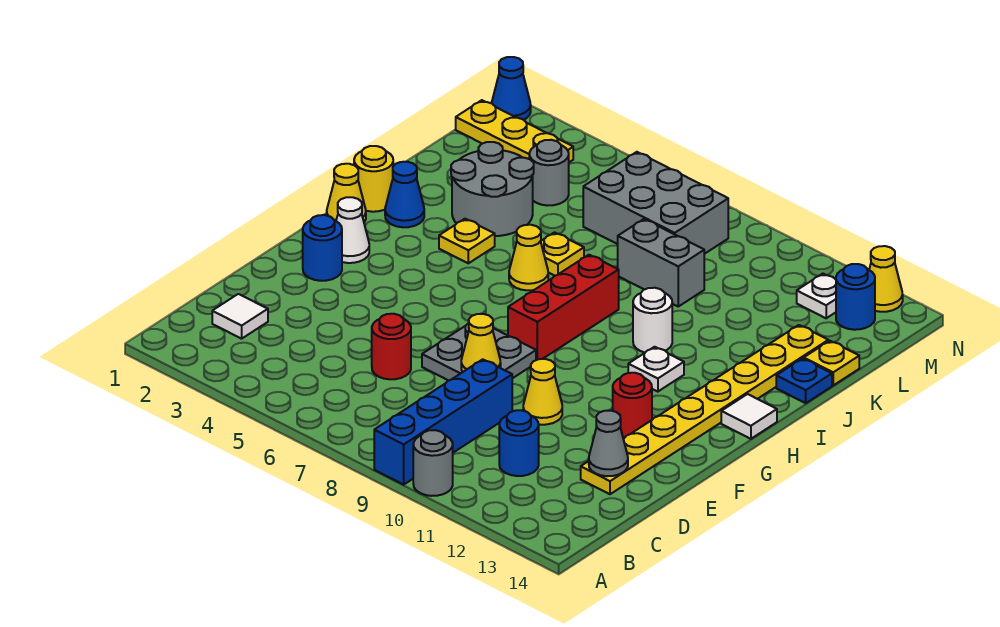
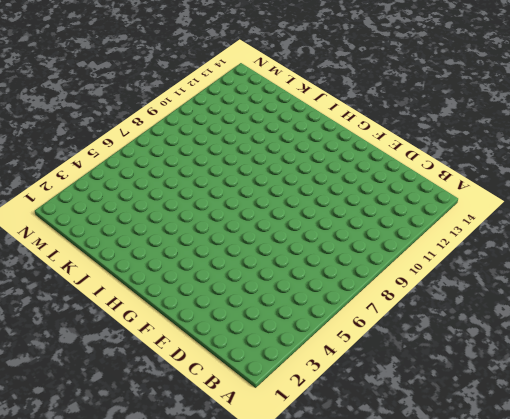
none -> blue brick A9:D9 level 1
none -> grey round brick A10 level 1
none -> white tile C2 level 1
none -> blue round brick C11 level 1

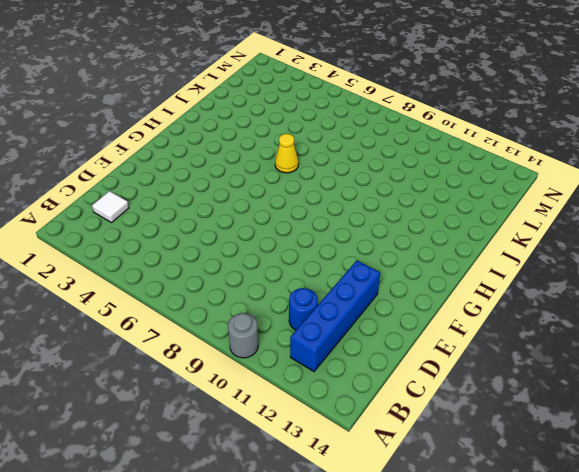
blue brick B12:E12 level 1 -> blue brick A9:D9 level 1
none -> red round brick D6 level 1
none -> yellow plate D13:K13 level 1
none -> grey plate E7:F8 level 1
none -> yellow cone E10 level 1

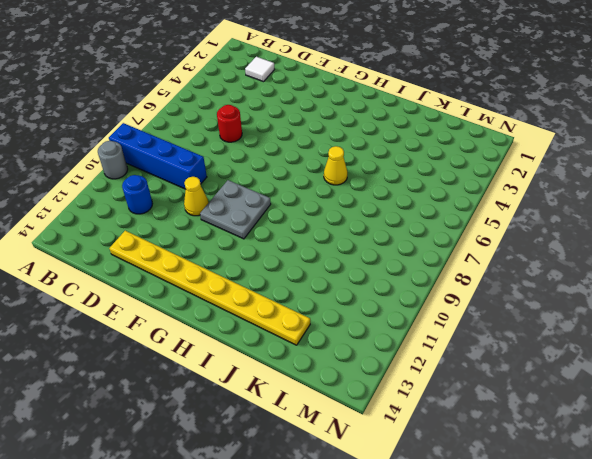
grey plate F9:G10 level 1 -> grey plate E7:F8 level 1
none -> blue round brick F2 level 1
none -> red round brick F12 level 1
none -> white cone G2 level 1
none -> red brick G8:I8 level 1

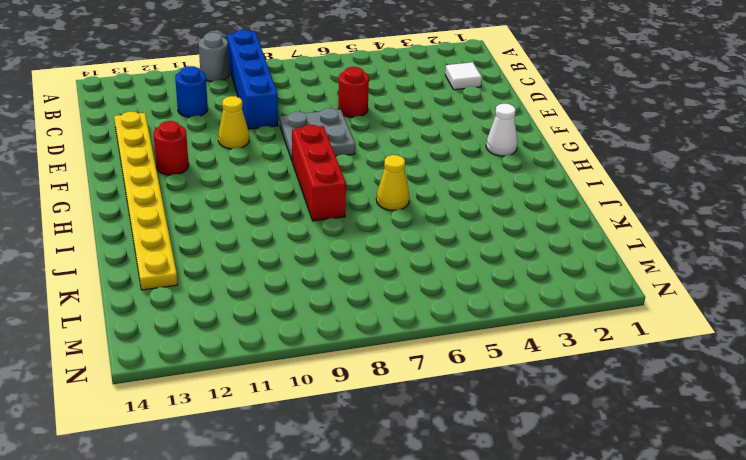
none -> blue round brick F2 level 1
none -> yellow cone H1 level 1
none -> white plate H11 level 1
none -> white tile H14 level 1

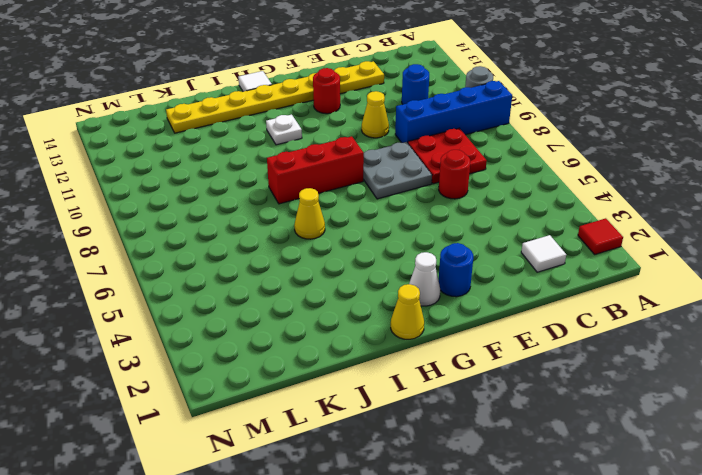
red tile A2 level 1 -> none
red plate C7:D8 level 1 -> none
none -> yellow round brick I1 level 1
none -> blue cone I2 level 1
none -> yellow plate I4 level 1
none -> white round brick I10 level 1

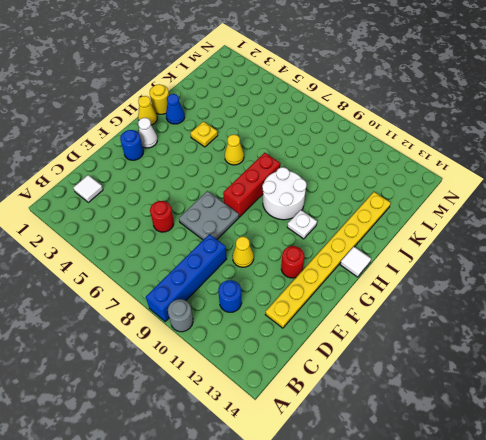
white round brick H9:I10 level 1 -> white round brick I10 level 1
none -> grey round brick J3:K4 level 1
none -> yellow plate J6 level 1
none -> blue plate J14 level 1
none -> grey brick K8:K9 level 1

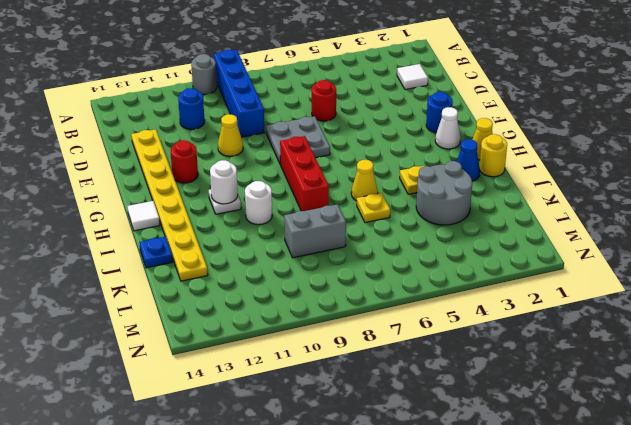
white round brick H11 level 2 -> none
none -> yellow plate K14 level 1
none -> grey round brick L4 level 1
none -> grey brick L6:M8 level 1
none -> yellow plate M1:M3 level 1

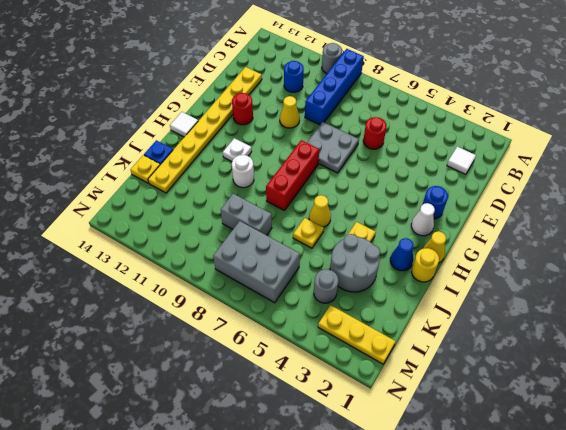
none -> white plate M12 level 1
none -> blue round brick M13 level 1
none -> blue cone N1 level 1
none -> yellow cone N13 level 1

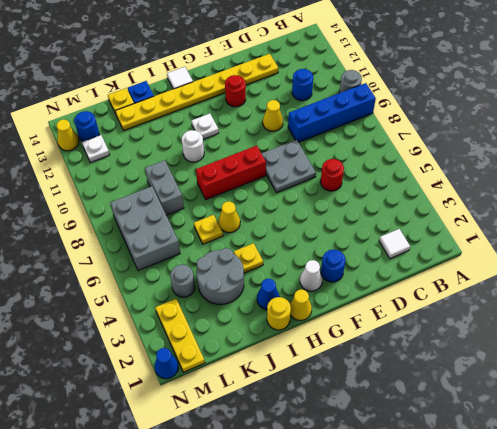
none -> grey cone D13 level 2
none -> yellow cone E8 level 2

